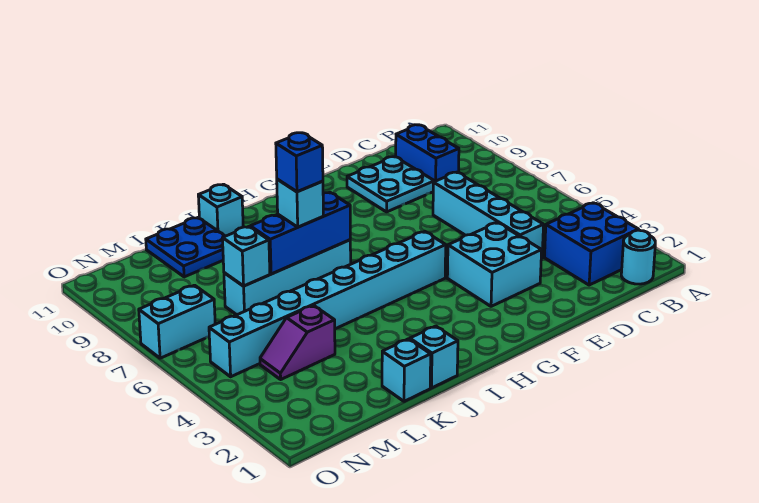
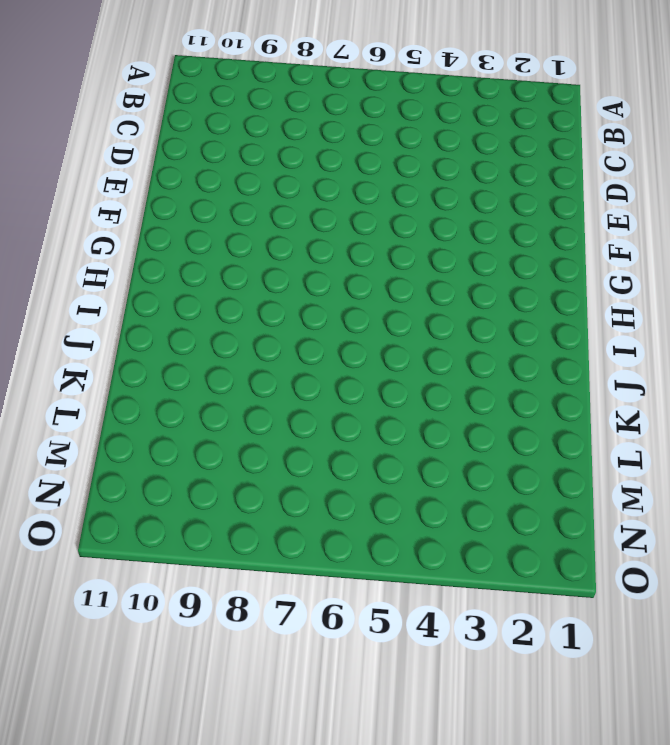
none -> cyan round brick B1 level 1
none -> blue brick B2:C3 level 1
none -> blue brick C9:C10 level 1

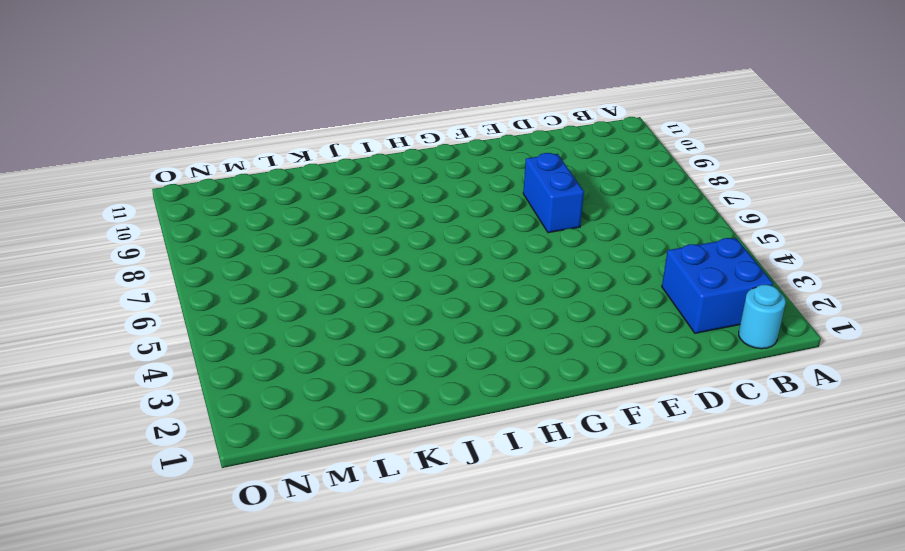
blue brick E7:E8 level 1 -> blue brick C9:C10 level 1
none -> cyan brick D4:D7 level 1
none -> cyan plate D9:E10 level 1
none -> cyan brick E3:F4 level 1

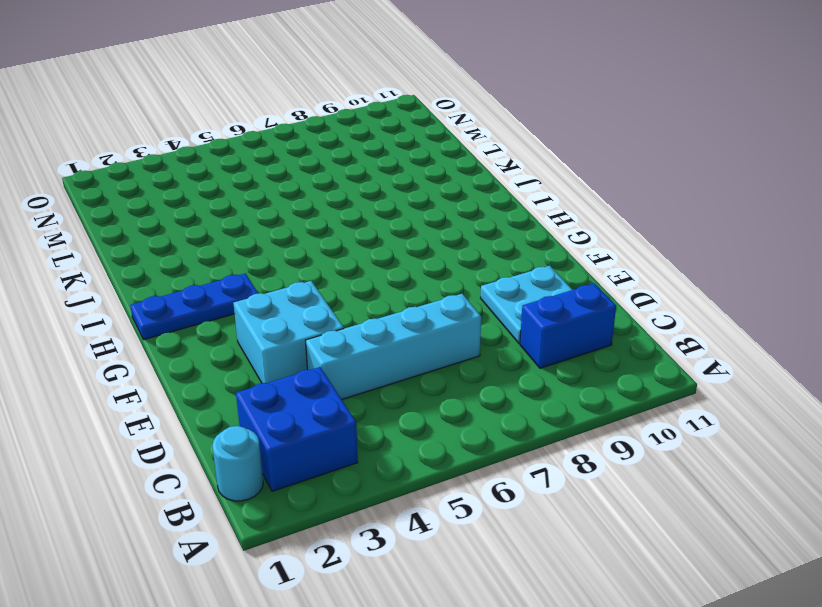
blue plate H1:H3 level 1 -> none
none -> cyan brick G5:N5 level 1
none -> cyan brick I7:L7 level 1
none -> cyan brick J1 level 1

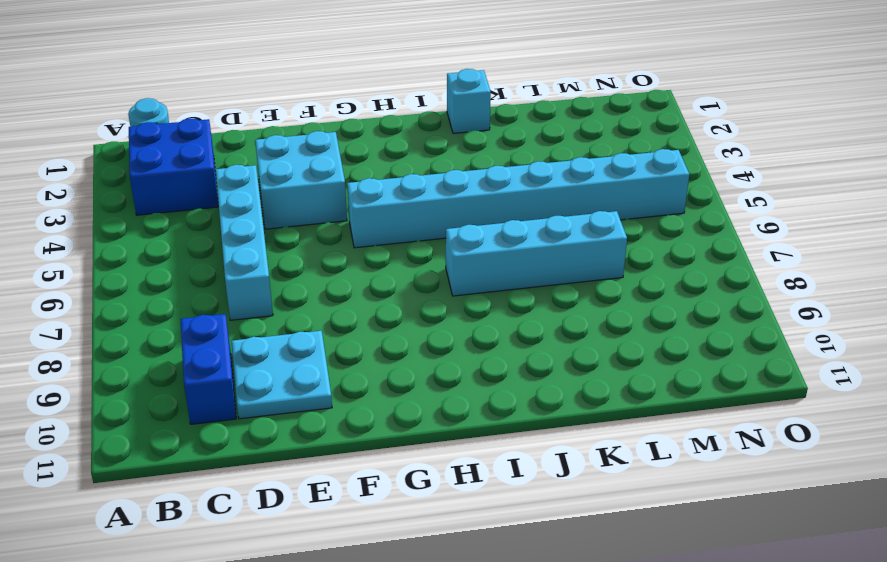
none -> cyan brick J11 level 1
none -> cyan brick K1 level 1
none -> blue plate K10:L11 level 1

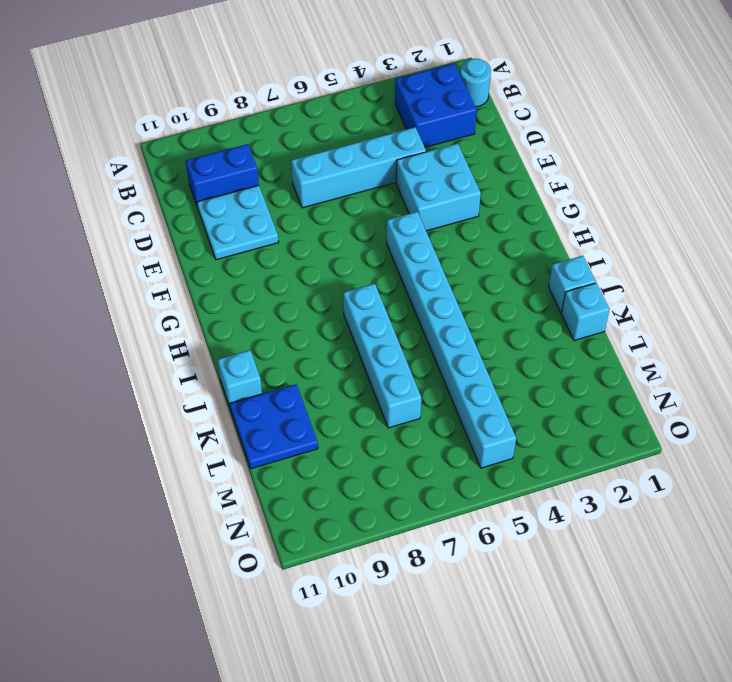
none -> purple slope L4:M4 level 1 top L
none -> cyan brick N7:O7 level 1
none -> blue brick I7:K7 level 2

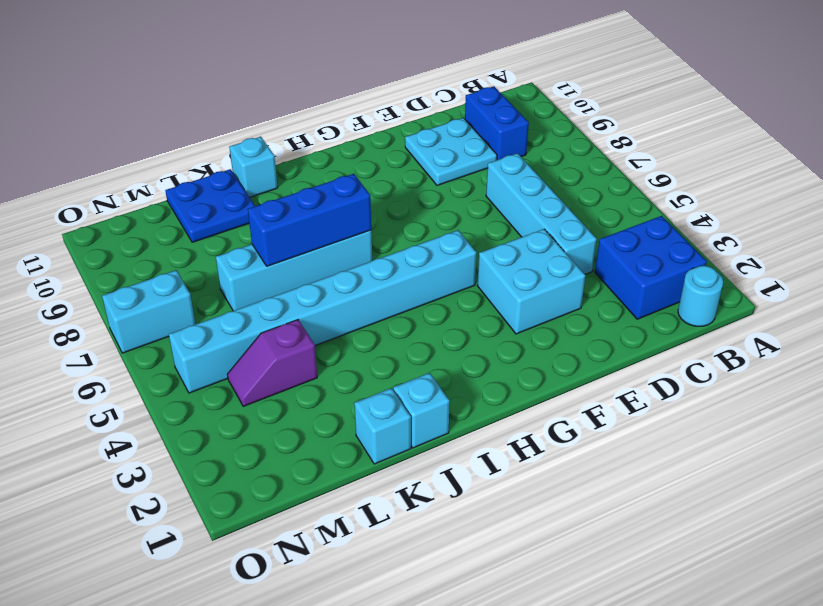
none -> cyan brick L7 level 2
none -> cyan brick J7 level 3
none -> blue brick J7 level 4

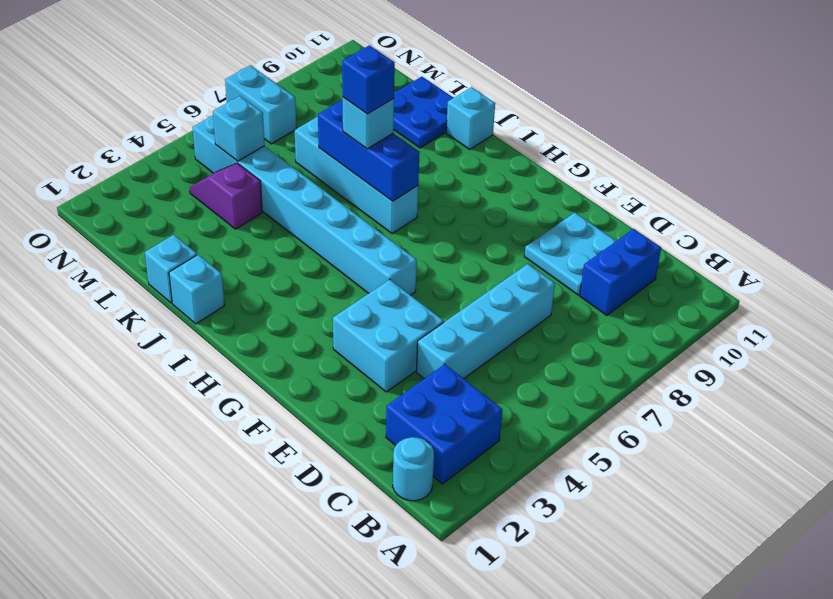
cyan brick M5 level 2 -> cyan brick L7 level 2

